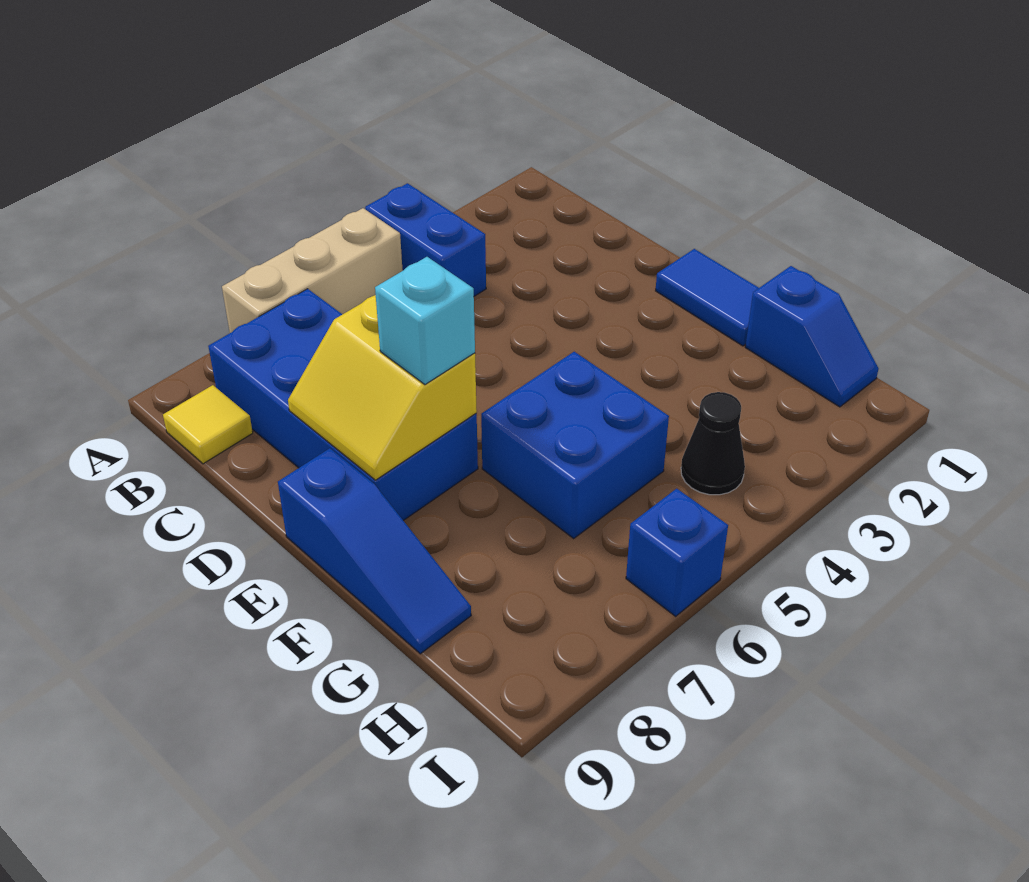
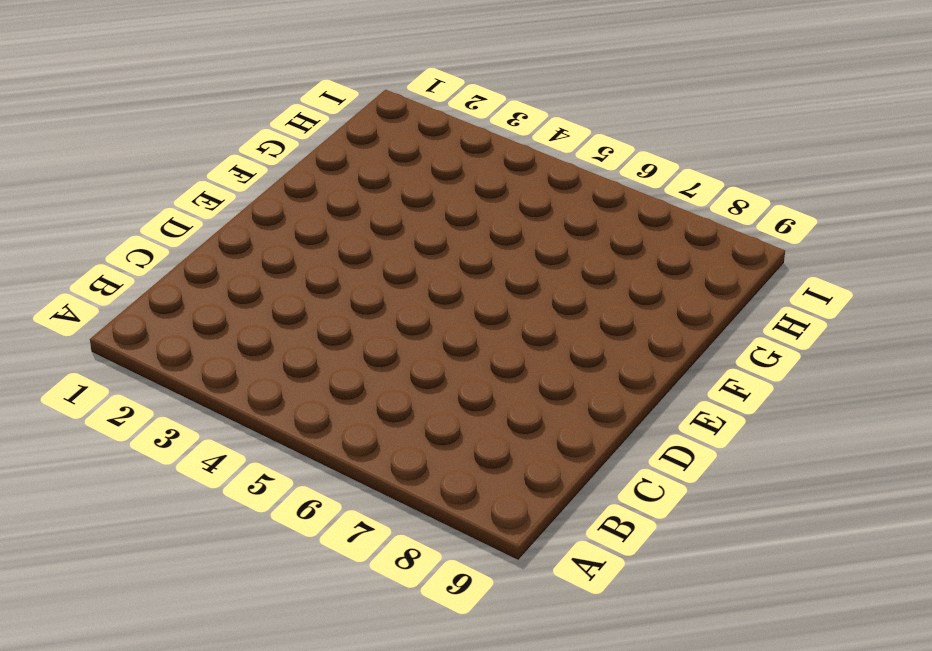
none -> blue brick A4:B4 level 1
none -> tan brick A5:A7 level 1
none -> blue brick B7:E8 level 1

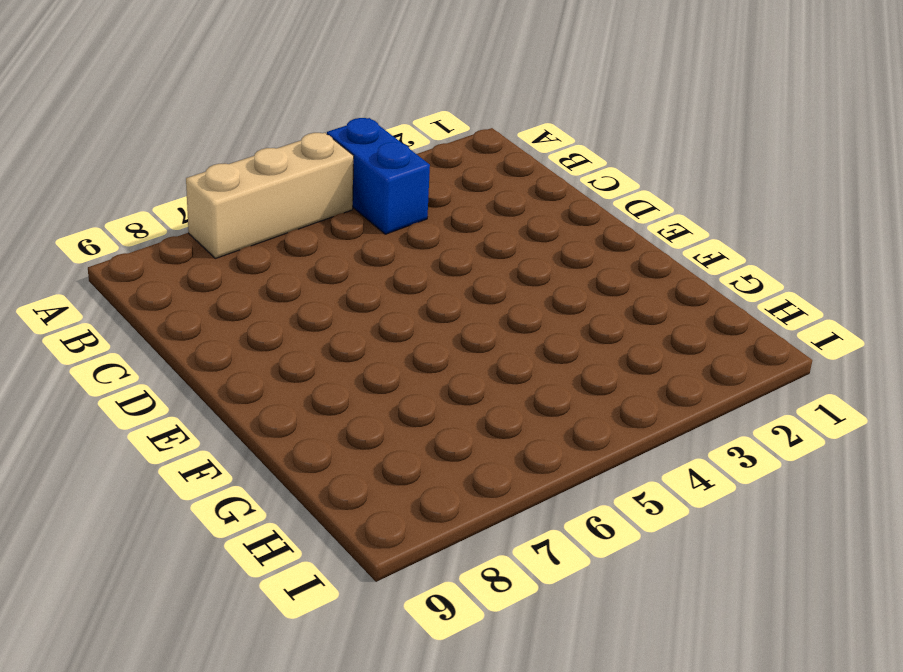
none -> blue brick B7:E8 level 1
none -> yellow tile B9 level 1
none -> blue tile E1:F1 level 1

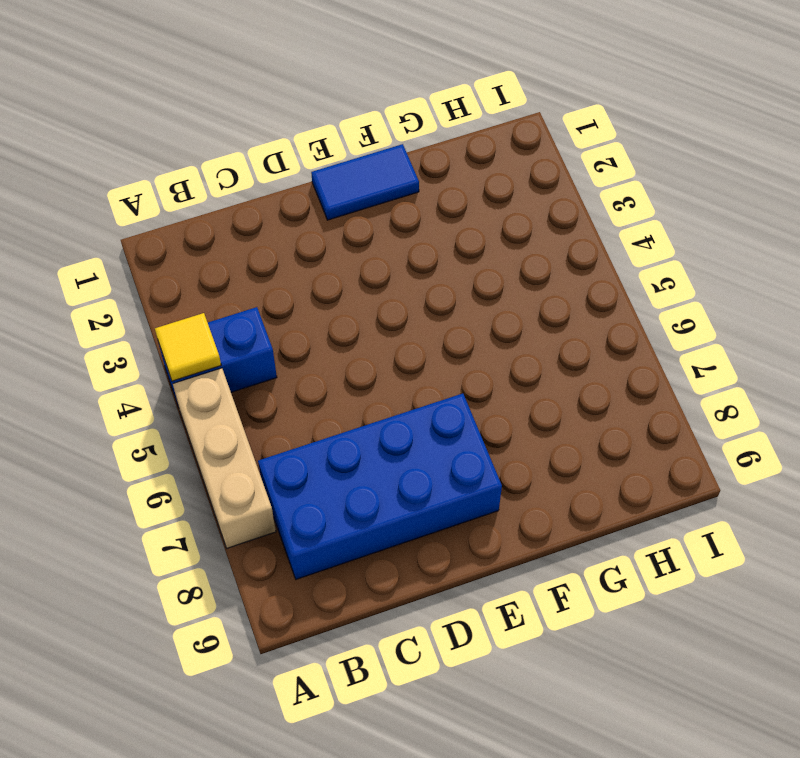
yellow tile A4 level 2 -> yellow tile B9 level 1
none -> blue slope E9:G9 level 1 top E
none -> blue brick F5:G6 level 1
none -> blue slope G1:H1 level 1 top G

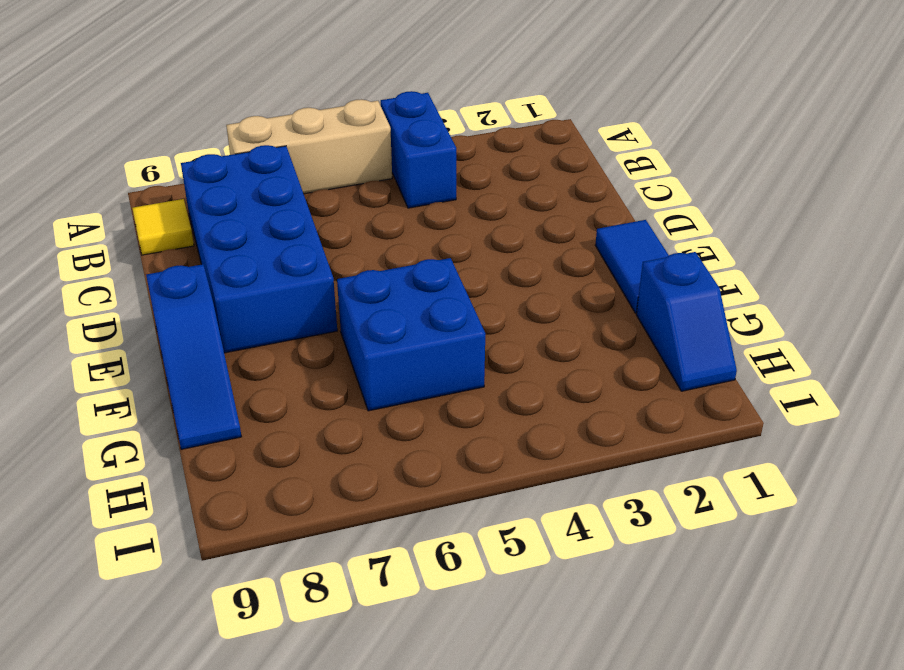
none -> black cone H4 level 1
none -> blue brick I6 level 1
none -> yellow slope D7:E8 level 2 top 7

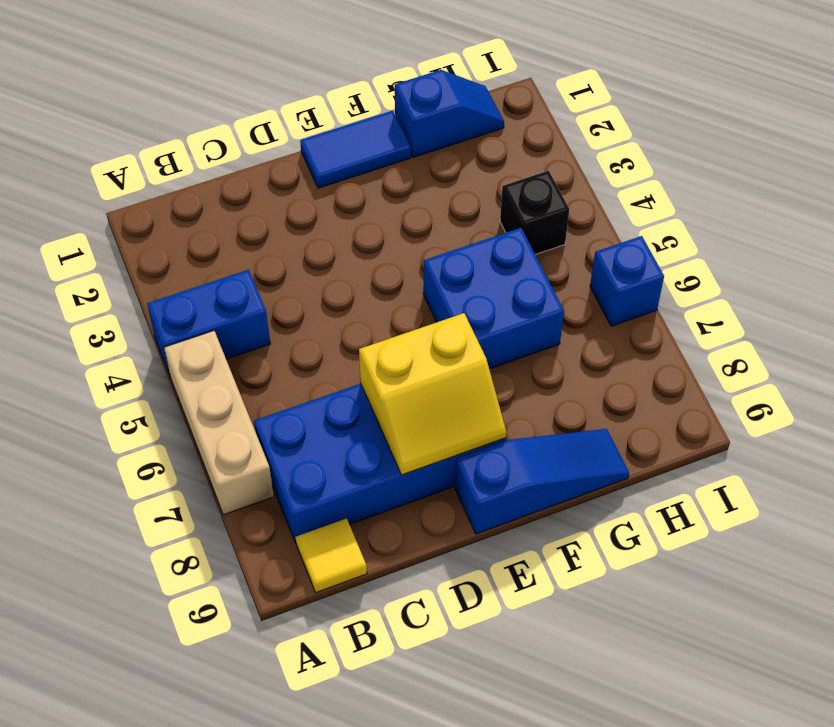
black brick H4 level 1 -> black cone H4 level 1
none -> cyan brick E7 level 3

